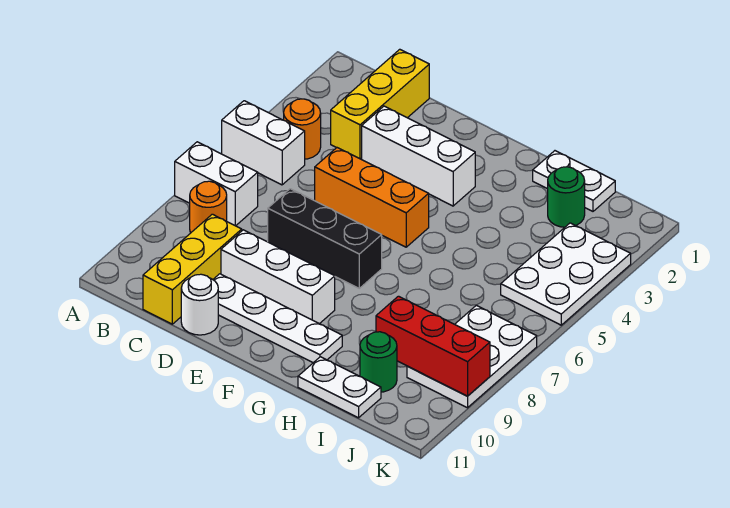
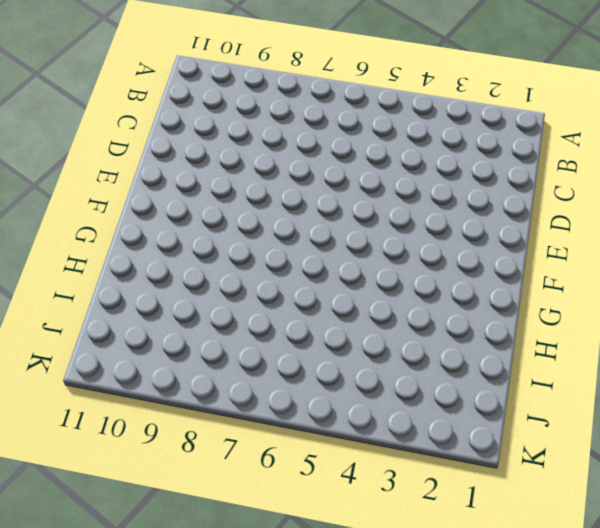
none -> white brick A5:B5 level 1
none -> white brick A7:B7 level 1
none -> orange round brick B4 level 1

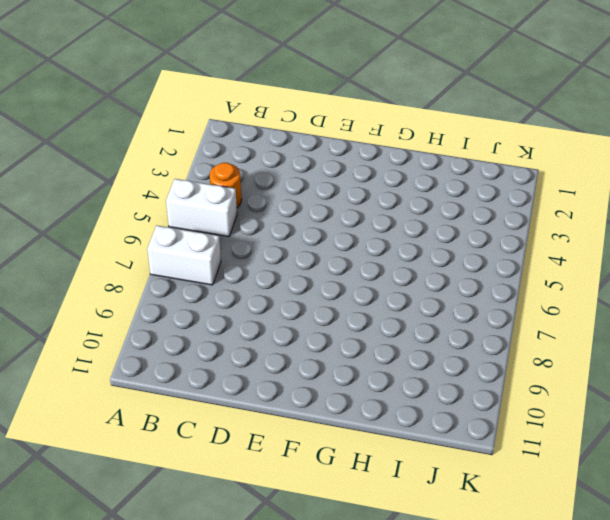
none -> orange round brick B8 level 1
none -> yellow brick C1:C3 level 1
none -> yellow brick C9:C11 level 1

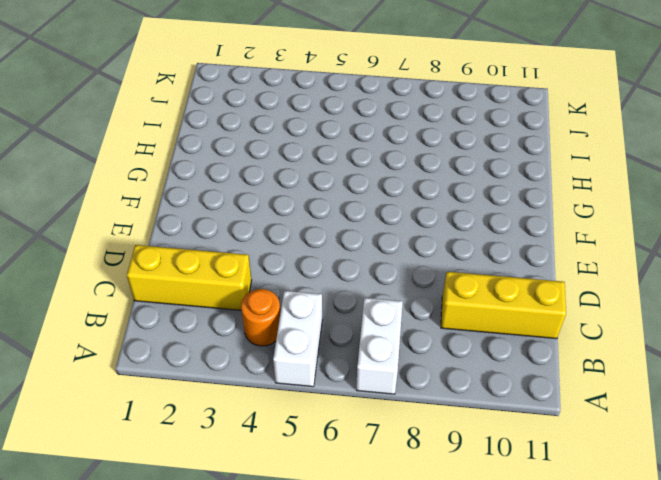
none -> orange round brick B8 level 1
none -> white brick D3:F3 level 1
none -> orange brick D5:F5 level 1

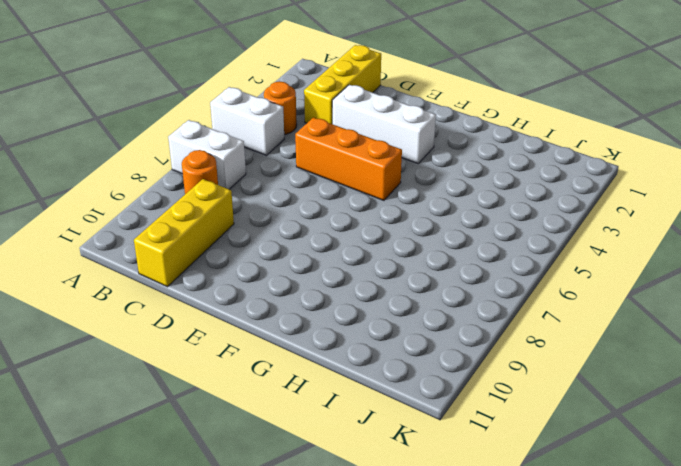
none -> black brick D7:F7 level 1
none -> white brick D9:F9 level 1
none -> white plate D10:G10 level 1

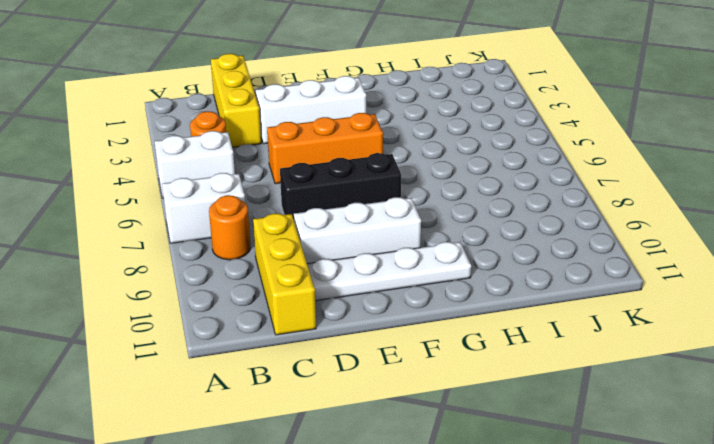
none -> white round brick D11 level 1
none -> white plate H1:I1 level 1
none -> white plate H11:I11 level 1

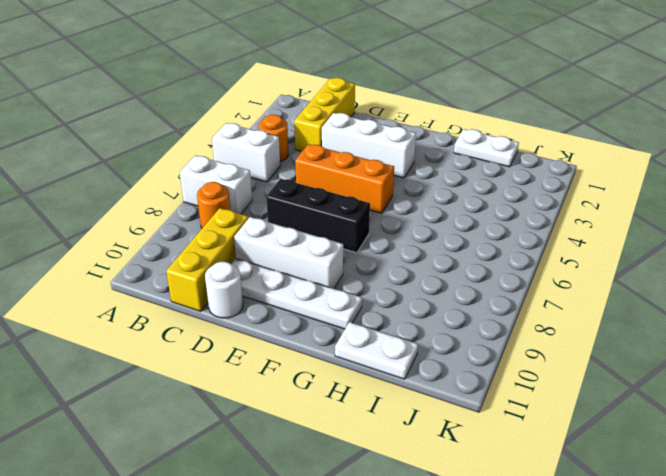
none -> green round brick I2 level 1
none -> green round brick I10 level 1
none -> white plate J3:K5 level 1

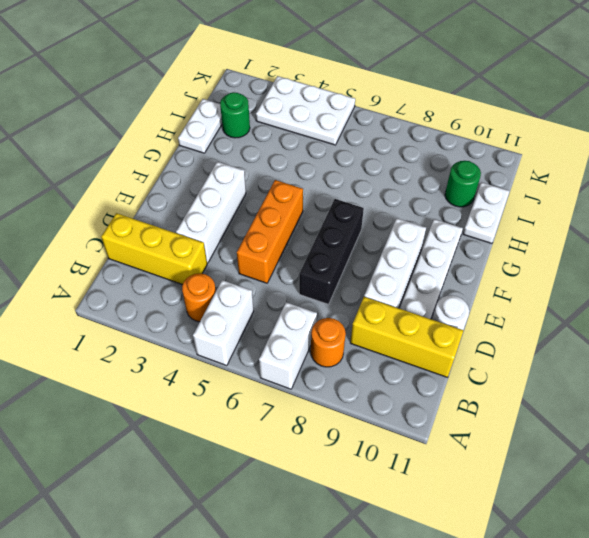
none -> white plate J7:K9 level 1
none -> red brick I9:K9 level 2

